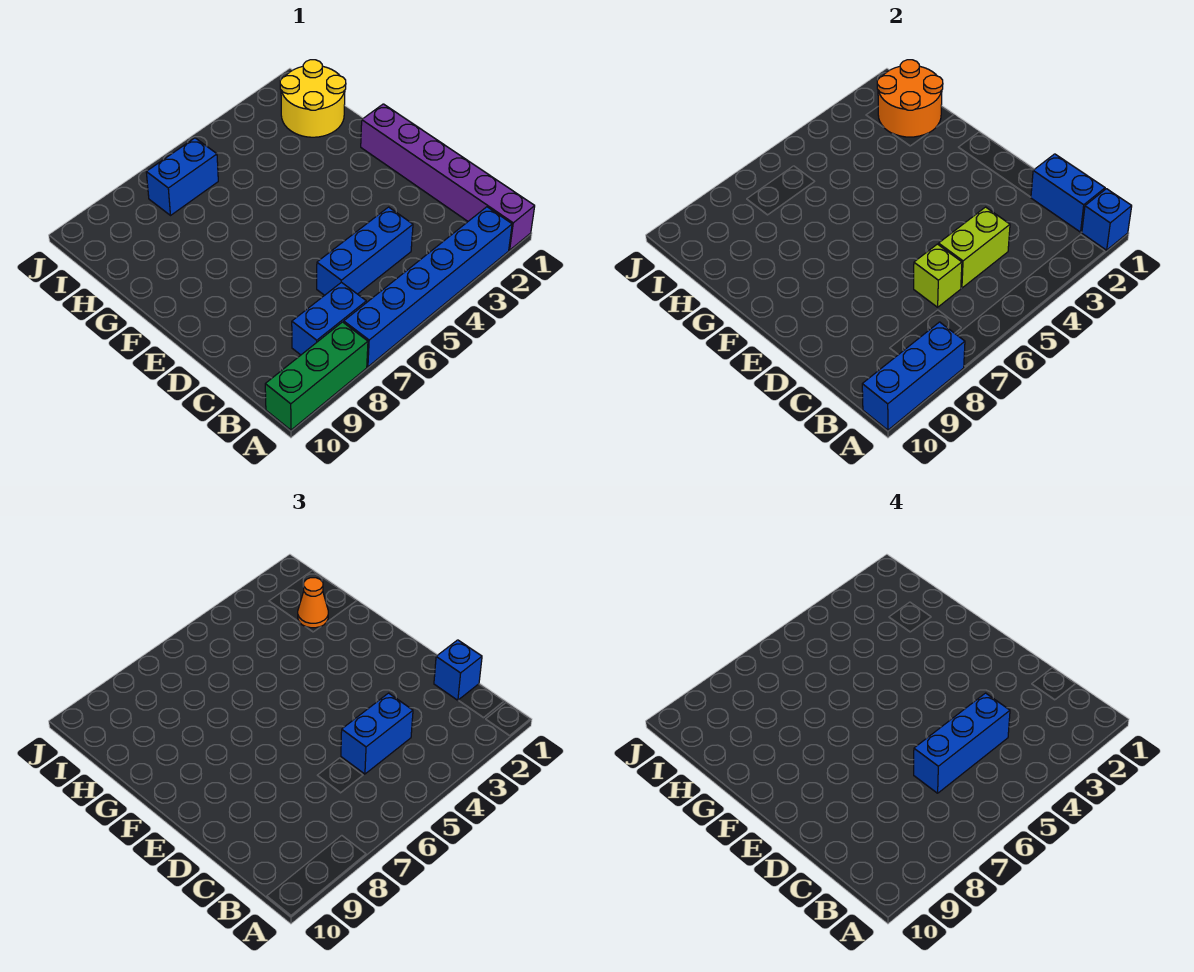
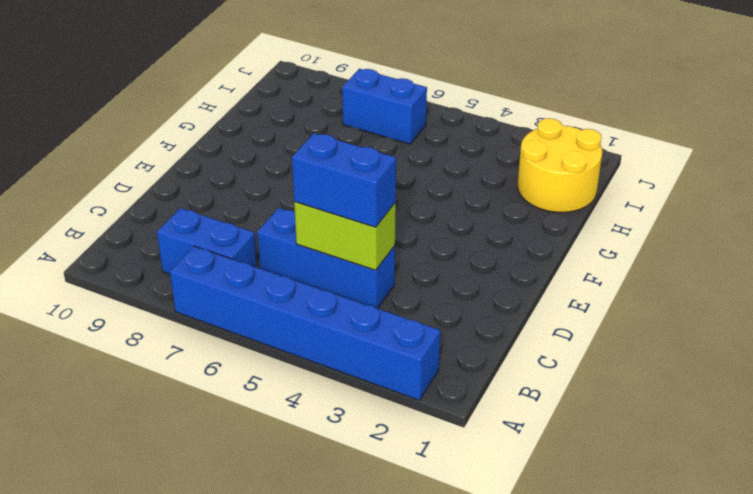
none -> purple brick A1:F1 level 1
none -> green brick A8:A10 level 1
none -> blue brick A1 level 2

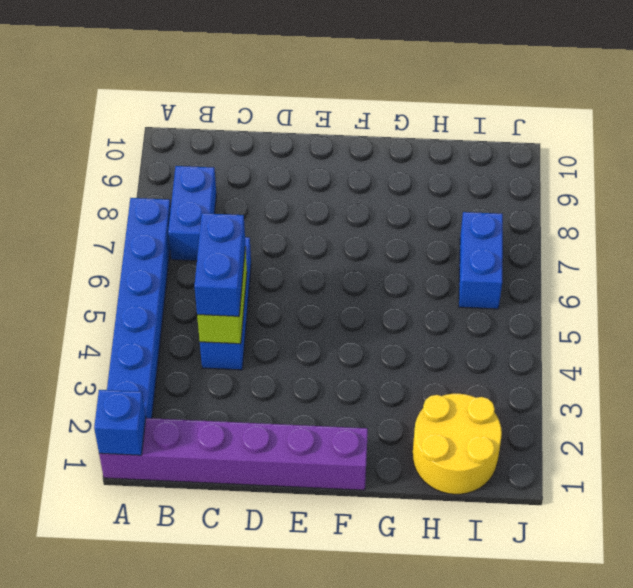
none -> green brick A8:A10 level 1
none -> blue brick A8:A10 level 2
none -> blue brick B1:C1 level 2

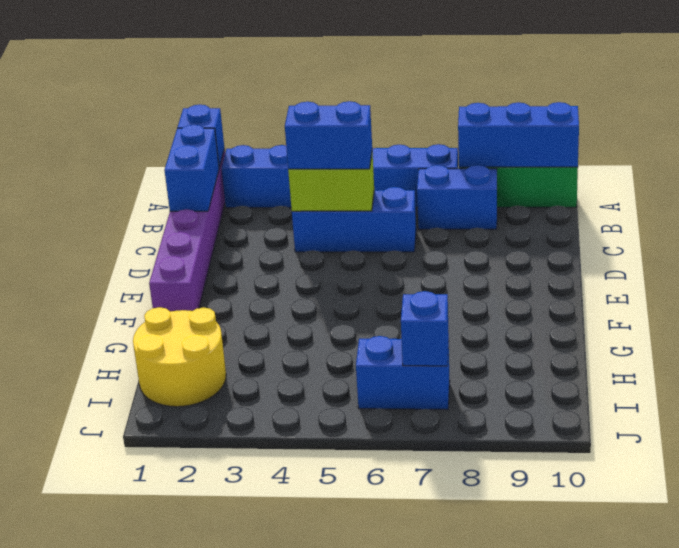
blue brick I7 level 2 -> blue brick C1 level 3
none -> lime brick C6 level 2
none -> orange round brick H1:I2 level 2
none -> orange cone H2 level 3

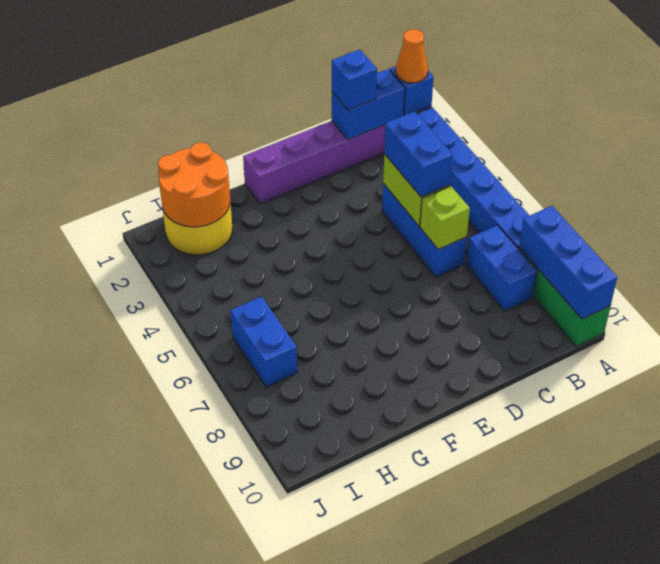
orange cone A1 level 3 -> orange cone H2 level 3
none -> blue brick C4:C6 level 4

